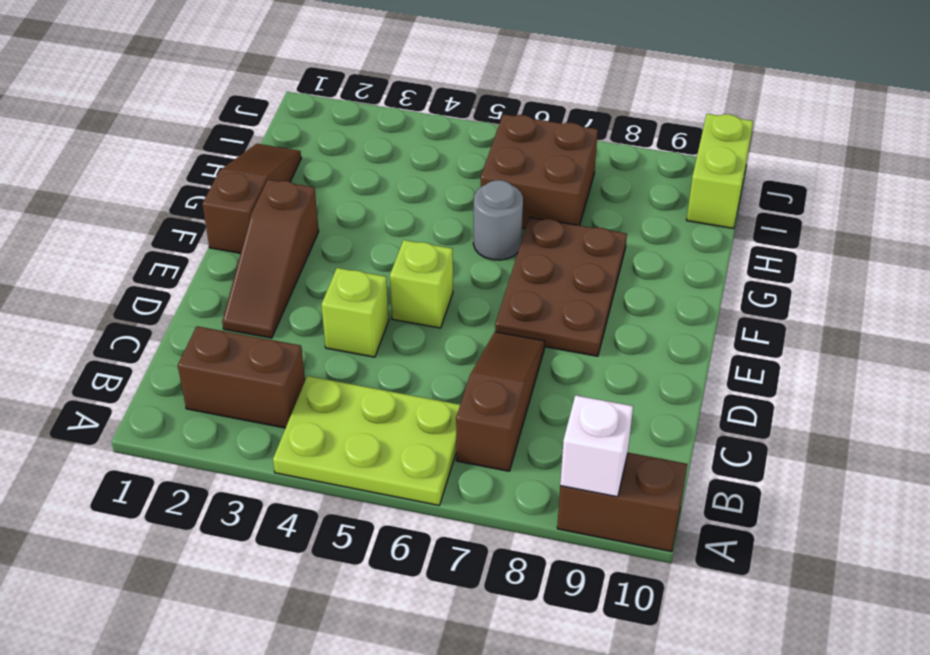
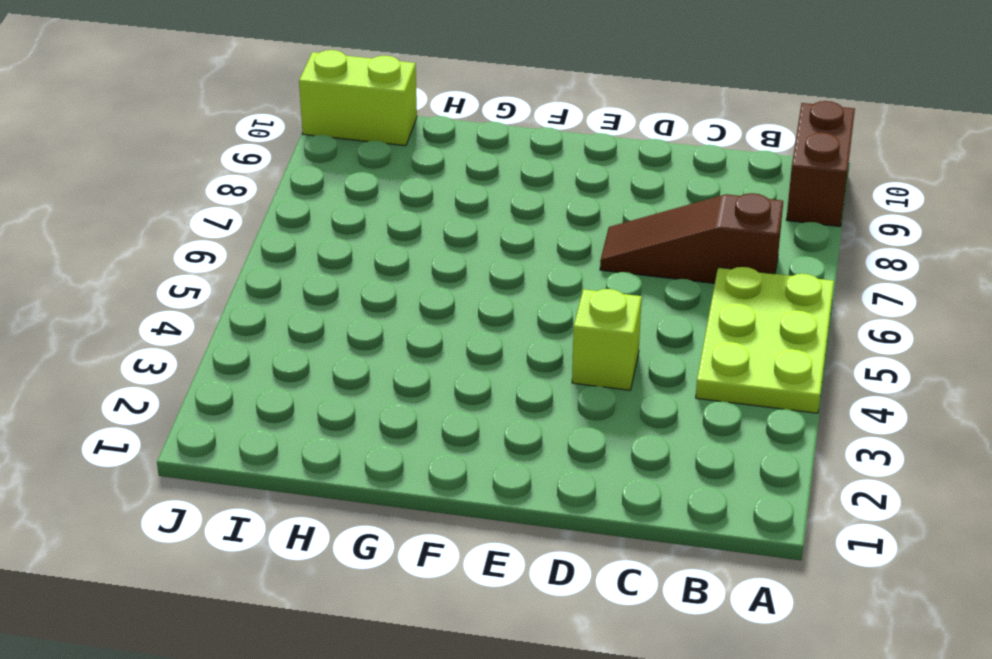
none -> brown brick B2:B3 level 1
none -> brown slope D2:F2 level 1 top F
none -> lime brick E5 level 1

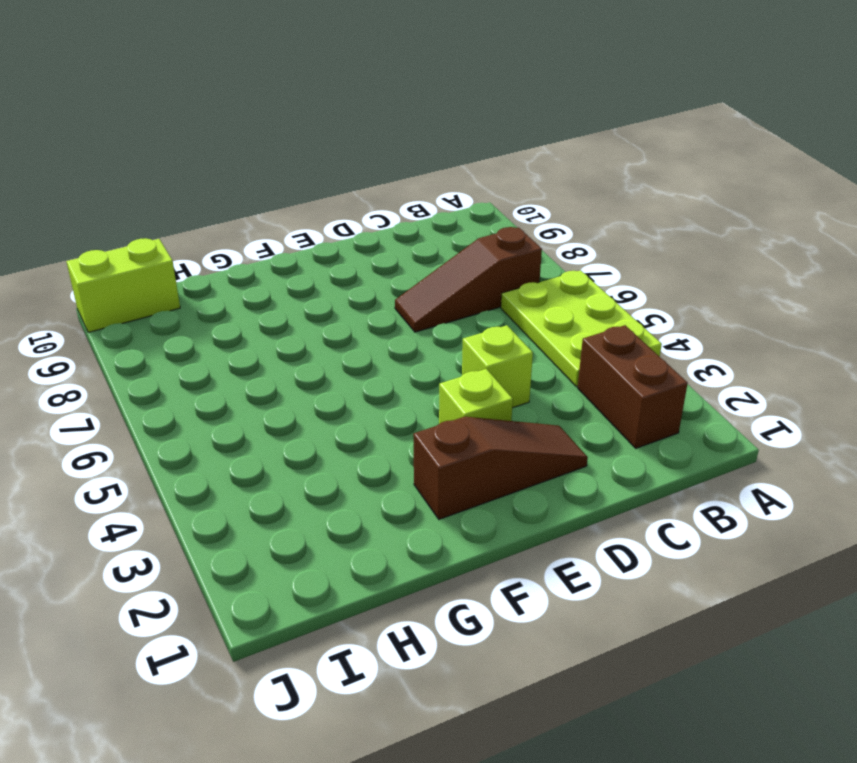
lime brick E3 level 1 -> lime brick E5 level 1
none -> brown brick A9:A10 level 1
none -> brown plate E7:G8 level 1
none -> brown slope F1:H1 level 1 top F

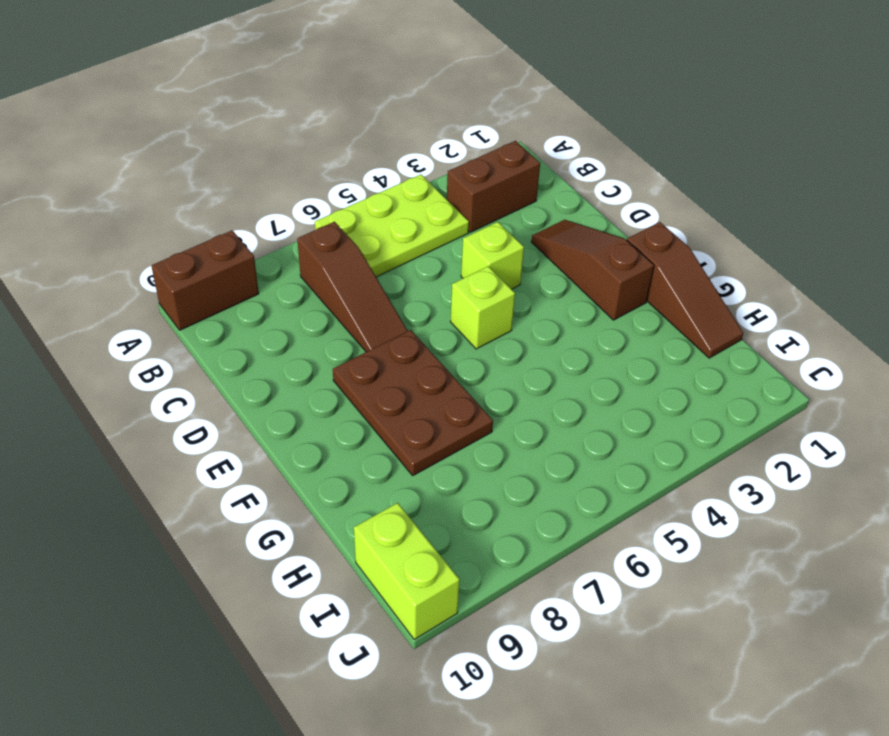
none -> grey round brick G6 level 1
none -> brown brick H6:I7 level 1
none -> white brick A9 level 2

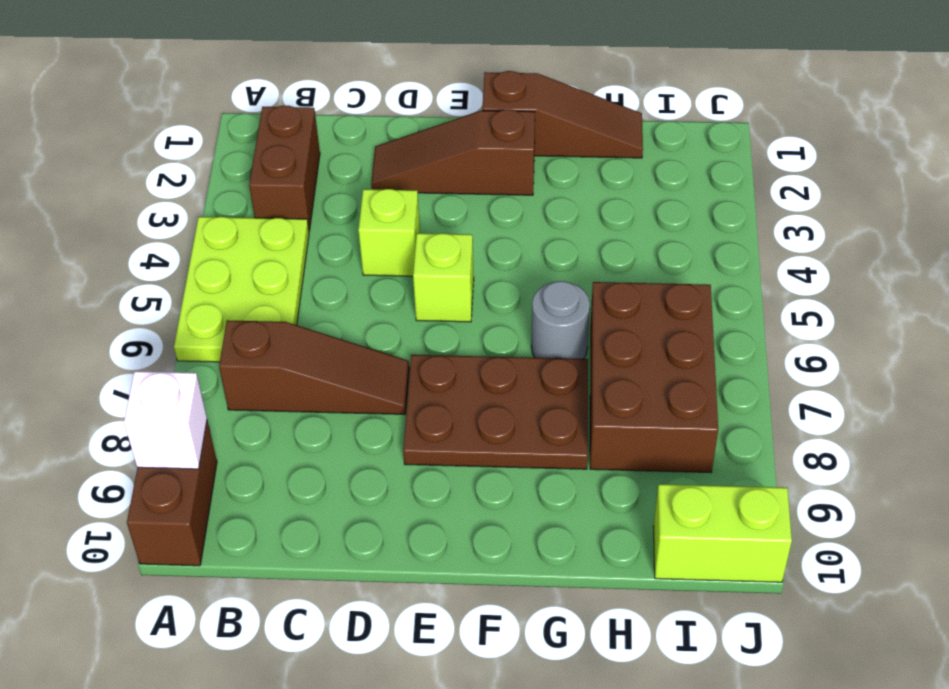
brown brick H6:I8 level 1 -> brown brick H6:I7 level 1

